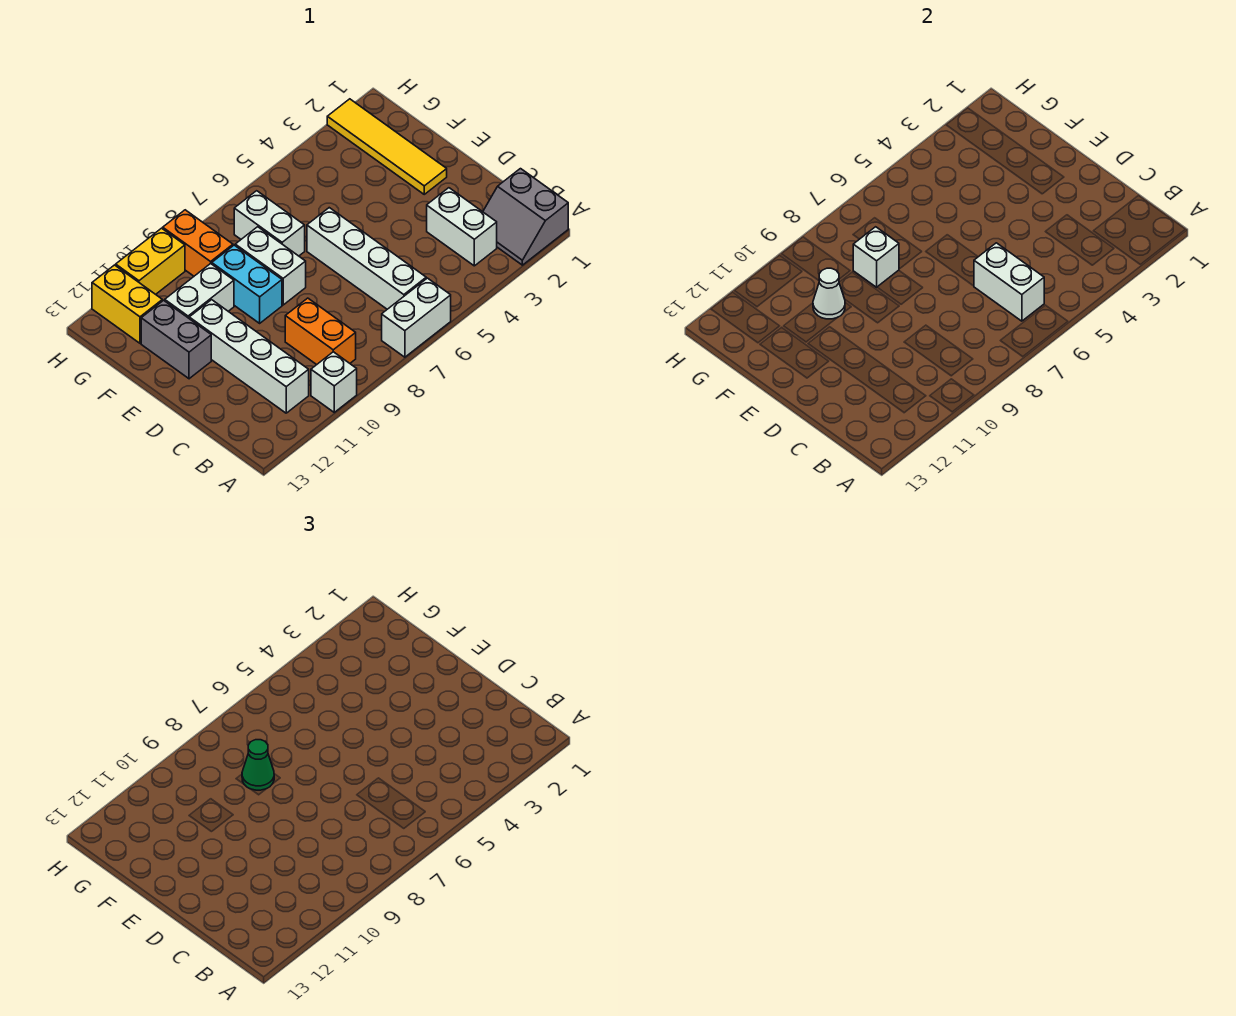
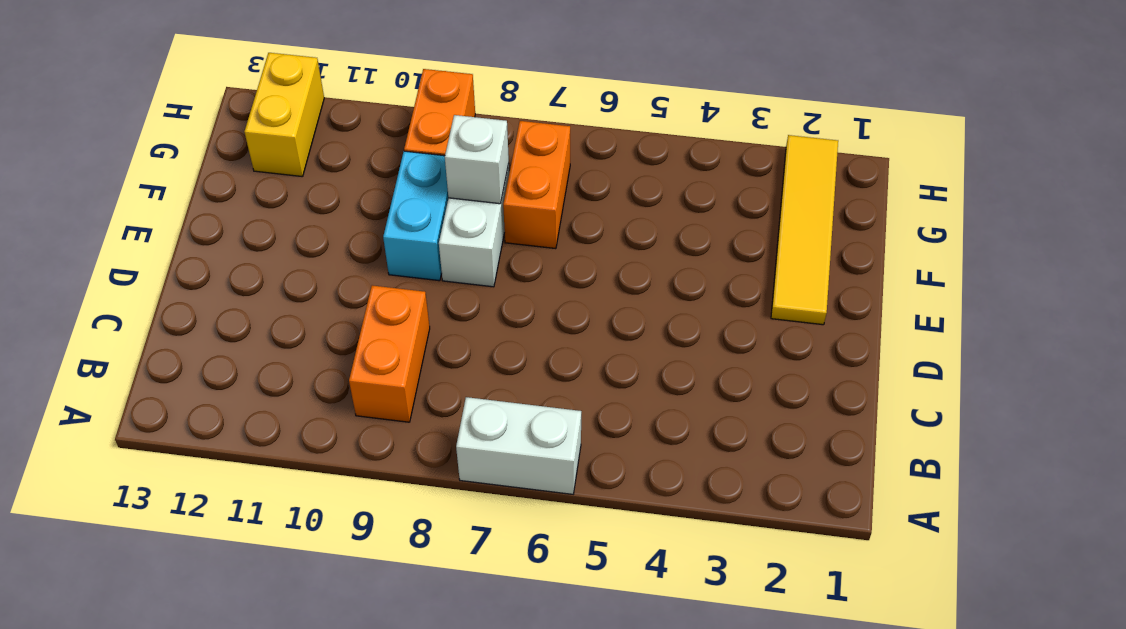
orange brick F7:G7 level 1 -> white brick F7:G7 level 1
none -> grey slope A1:B2 level 1 top 1
none -> white brick A10 level 1
none -> white brick B3:C3 level 1

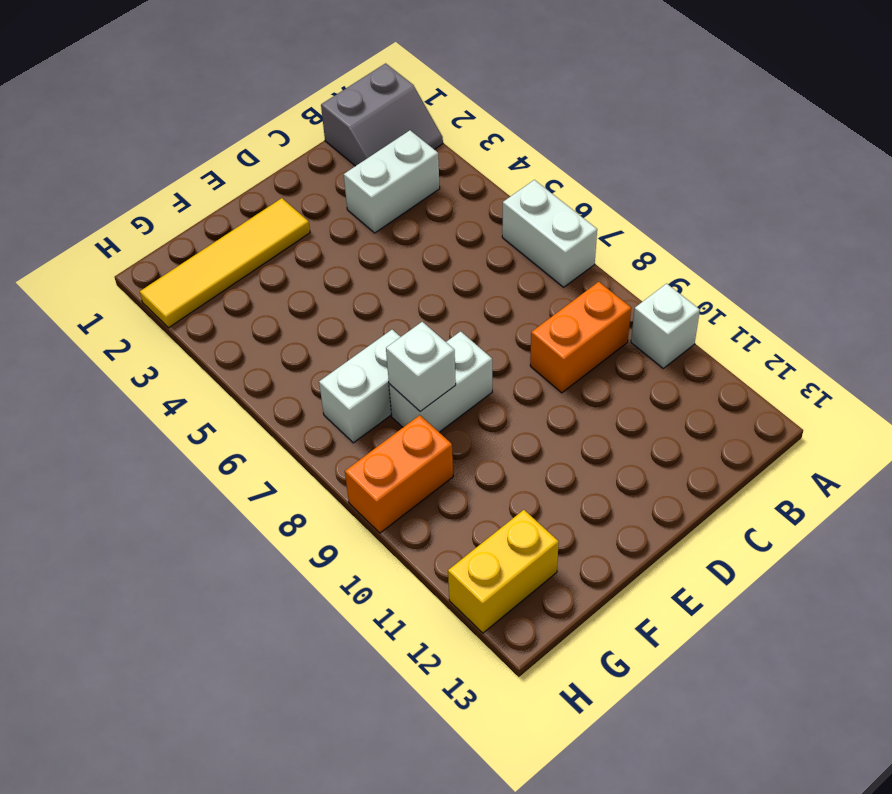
none -> white brick B6:E6 level 1
none -> white brick B11:E11 level 1
none -> cyan brick E9:F9 level 1

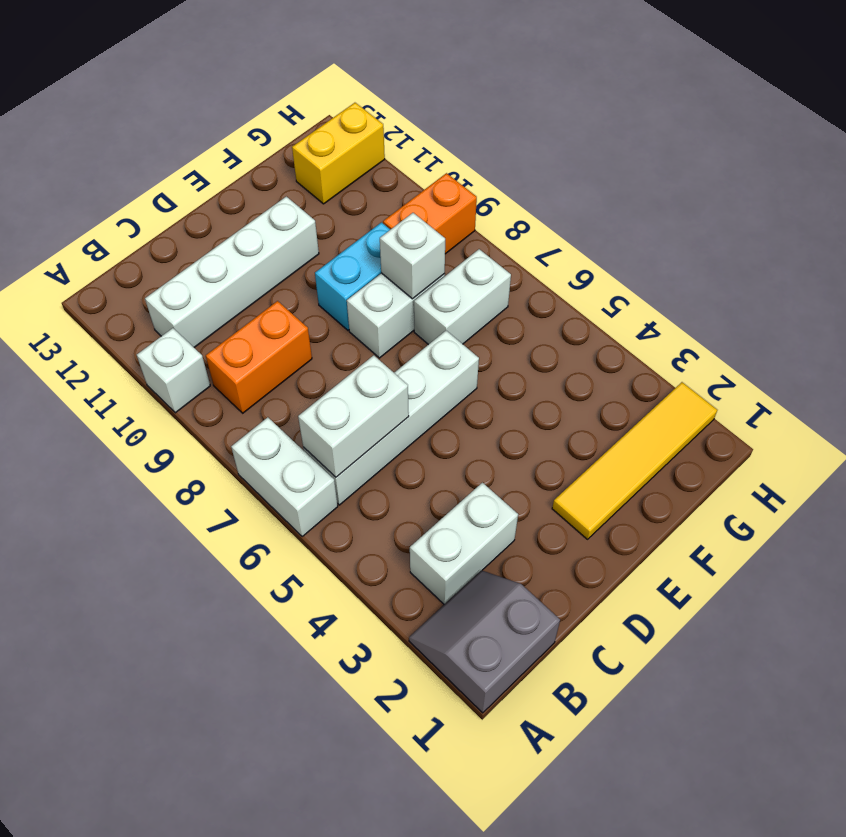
none -> grey brick E12:F12 level 1
none -> white brick F10:F11 level 1
none -> yellow brick H10:H11 level 1

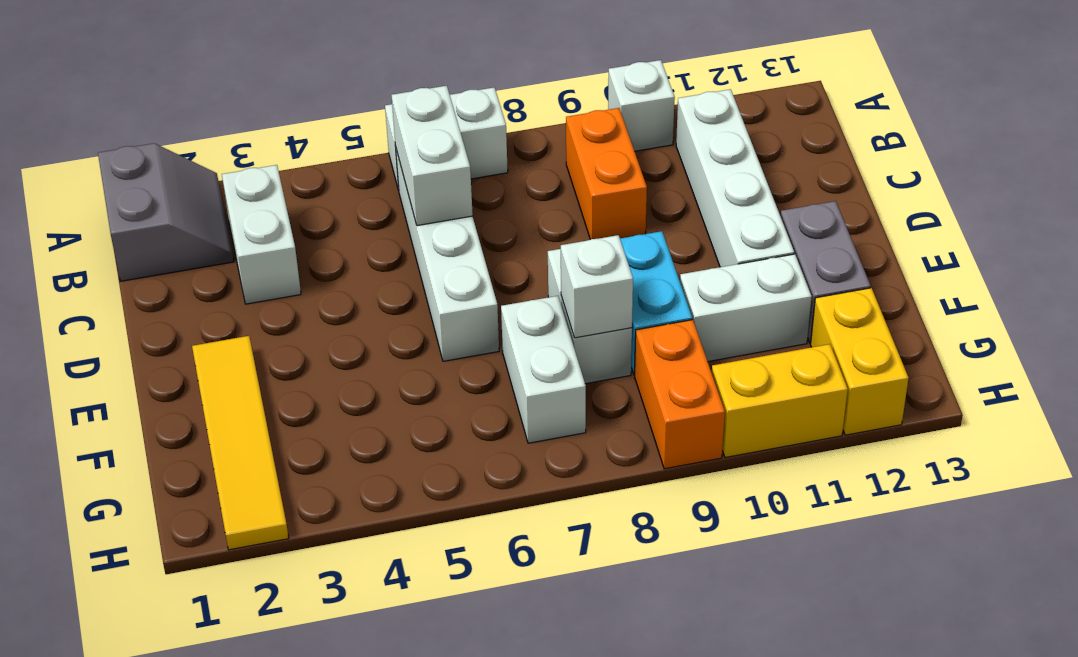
none -> white cone F10 level 2
none -> green cone F8 level 3

